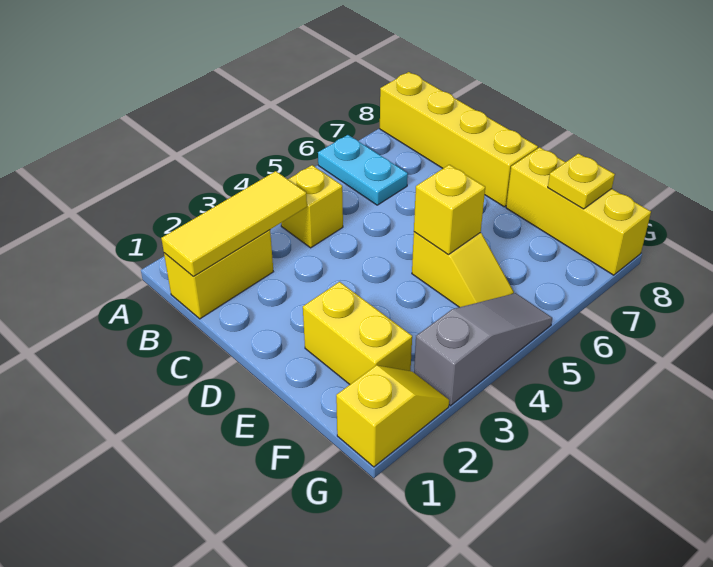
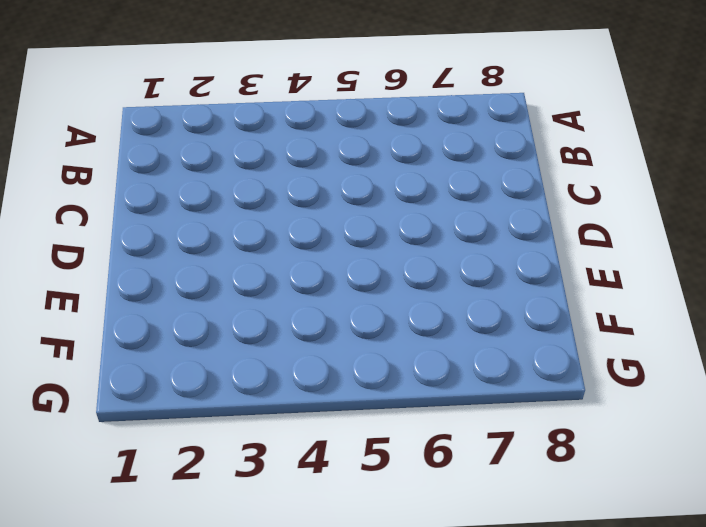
none -> cyan plate A6:B6 level 1
none -> yellow brick A8:D8 level 1
none -> yellow brick B1:B2 level 1

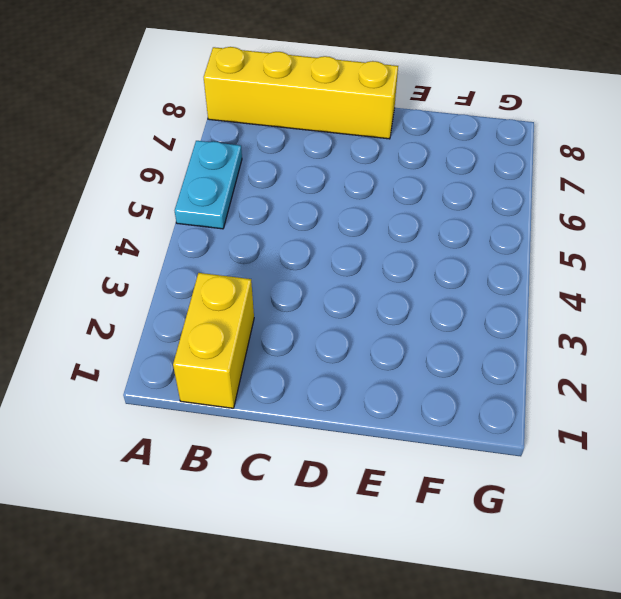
cyan plate A5:A6 level 1 -> cyan plate A6:B6 level 1
none -> yellow brick B4 level 1
none -> yellow brick E2:F2 level 1
none -> yellow slope E5:F5 level 1 top E

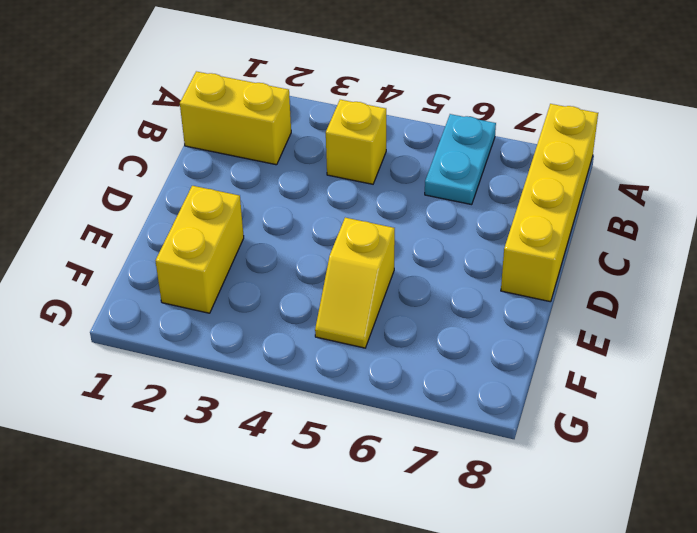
none -> yellow brick E8:G8 level 1
none -> yellow slope G1:G2 level 1 top 1
none -> grey slope G3:G5 level 1 top 3

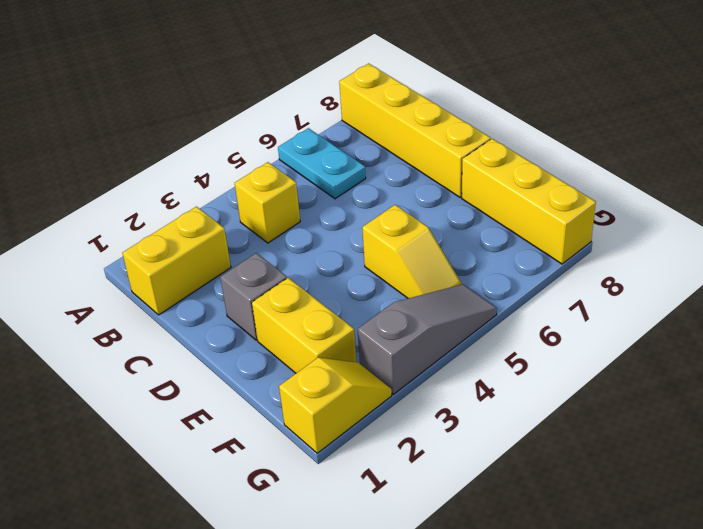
grey brick D2 level 1 -> none
none -> yellow tile B1:B3 level 2
none -> yellow brick E5 level 2
none -> yellow plate F8 level 2

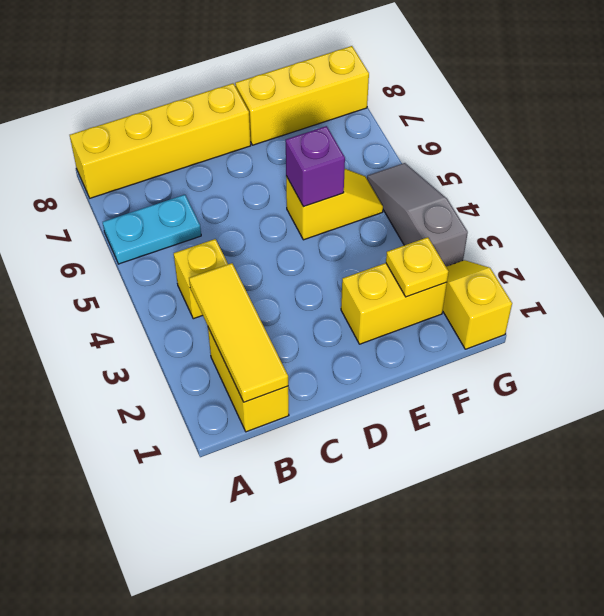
purple brick E5 level 2 -> yellow brick E5 level 2
yellow plate F2 level 2 -> yellow plate F8 level 2

